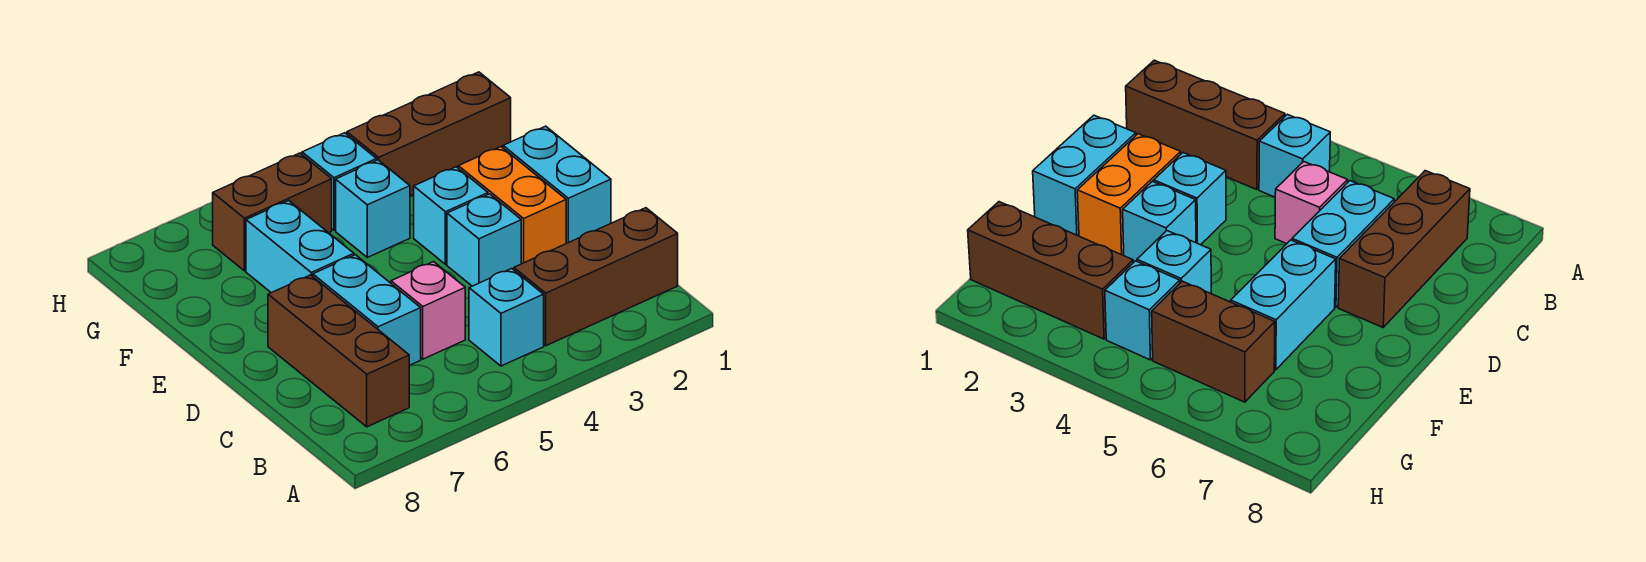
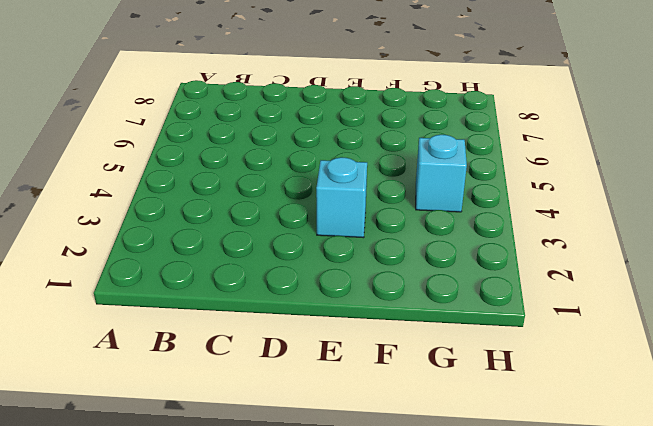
none -> brown brick B1:B3 level 1
none -> cyan brick B4 level 1
none -> brown brick B7:D7 level 1

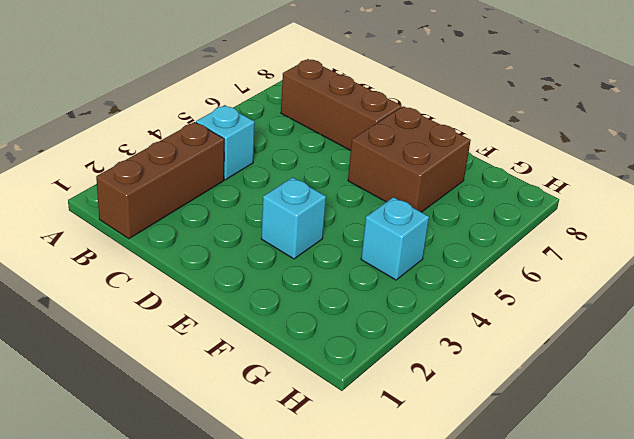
brown brick E6:F7 level 1 -> cyan brick E6:F6 level 1
none -> pink brick C5 level 1
none -> cyan brick C6:D6 level 1
none -> cyan brick D1:E1 level 1

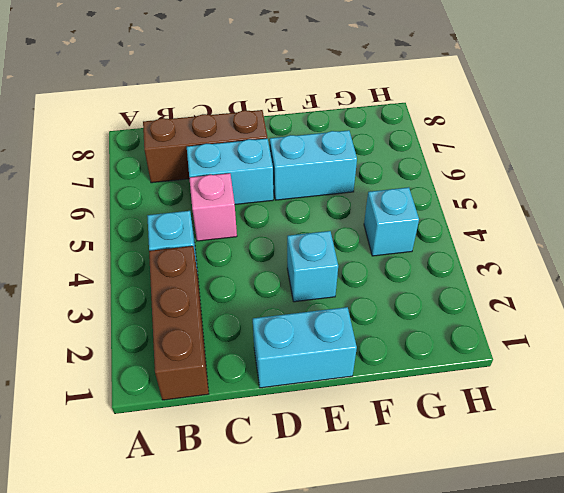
none -> orange brick D2:E2 level 1
none -> cyan brick D3 level 1
none -> cyan brick F4 level 1

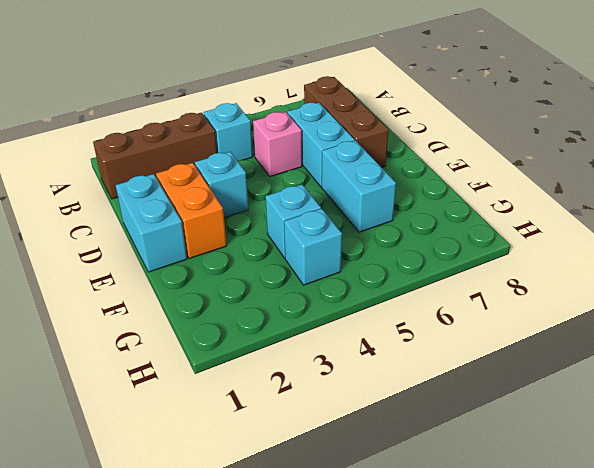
none -> cyan brick E3 level 1
none -> brown brick G1:G3 level 1
none -> brown brick G5:G6 level 1

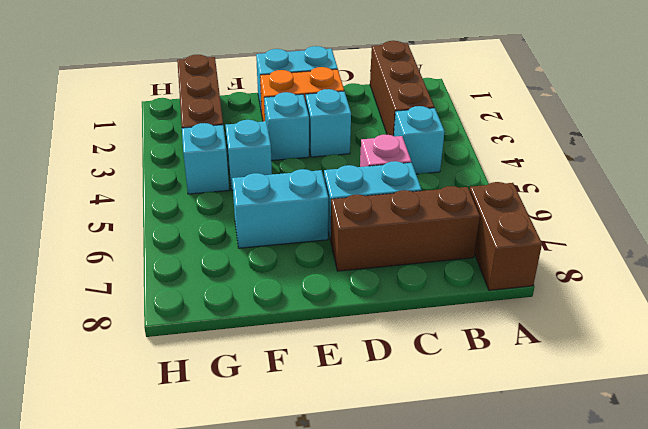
brown brick A7:A8 level 1 -> brown brick G5:G6 level 1

